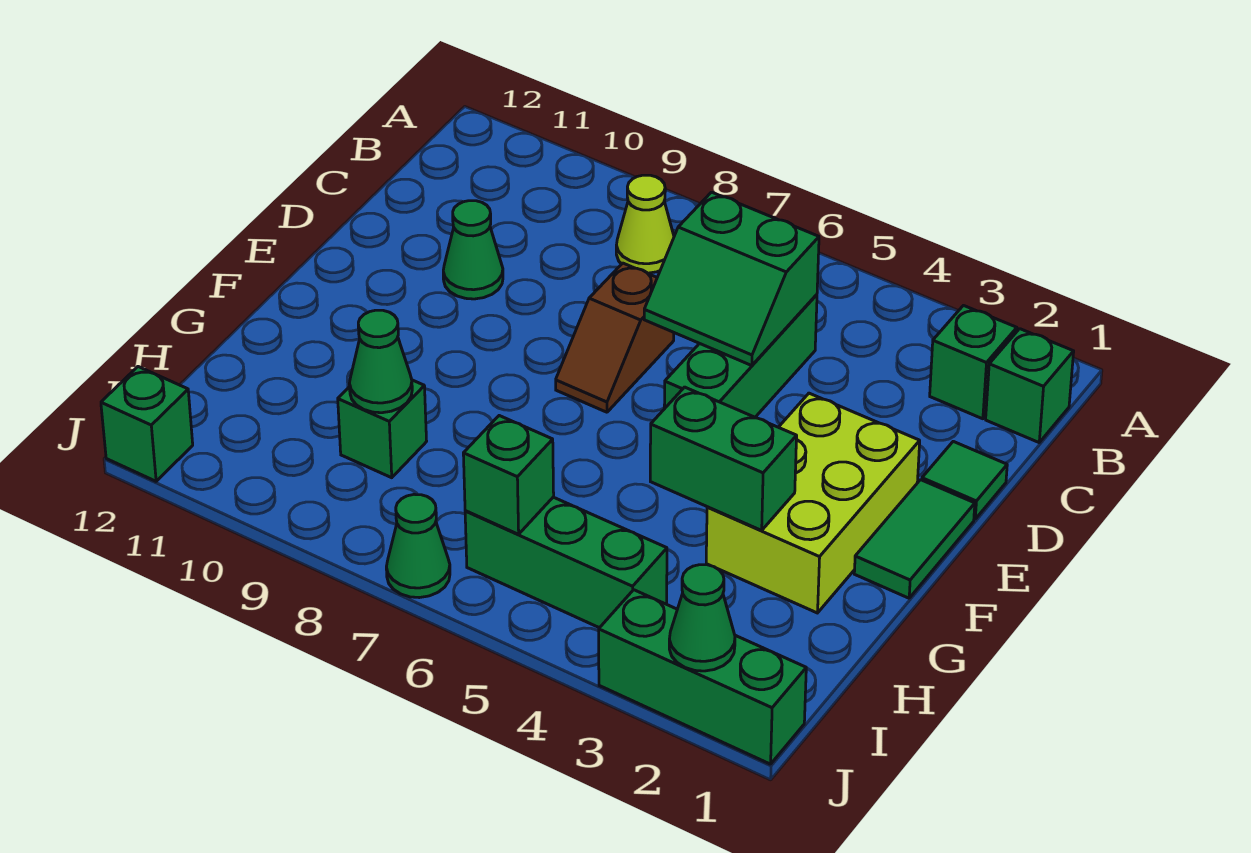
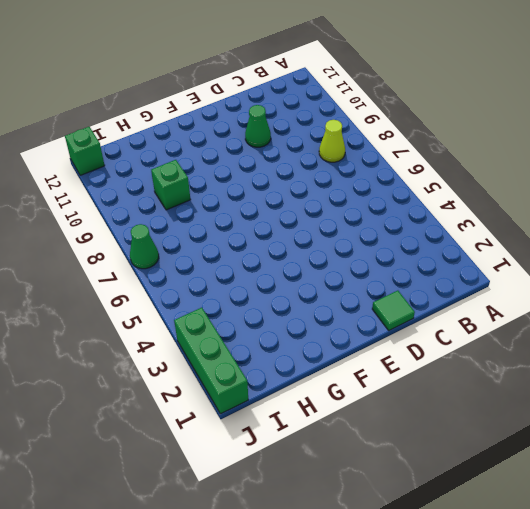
none -> green brick B1 level 1
none -> green brick B2 level 1
none -> green brick C5:E5 level 1

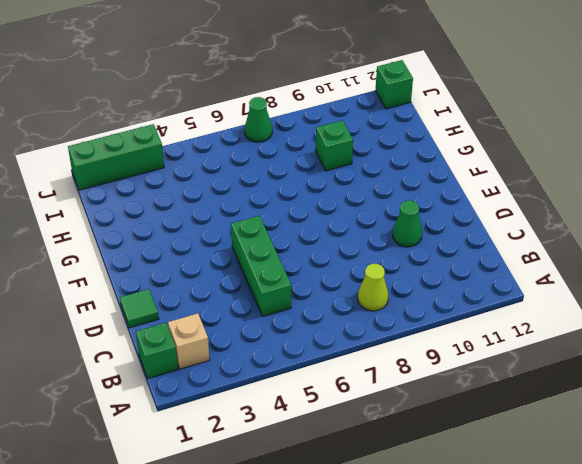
tan brick B2 level 1 -> green brick B2 level 1
none -> brown slope D7:E7 level 1 top D
none -> green tile E1:F1 level 1
none -> lime brick E2:G3 level 1

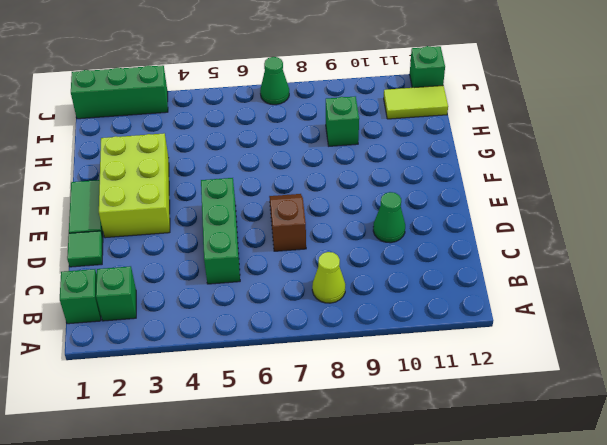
lime tile I11:I12 level 1 -> none
none -> green brick I4:I6 level 1
none -> green slope C5:D6 level 2 top C
none -> green brick G3:G4 level 2

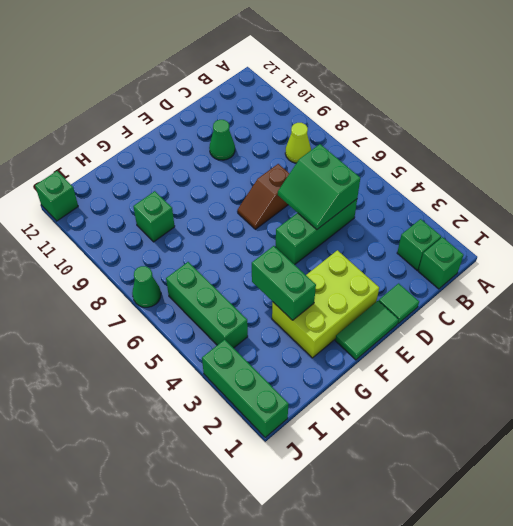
none -> green cone H9 level 2
none -> green brick I6 level 2
none -> green cone J2 level 2

